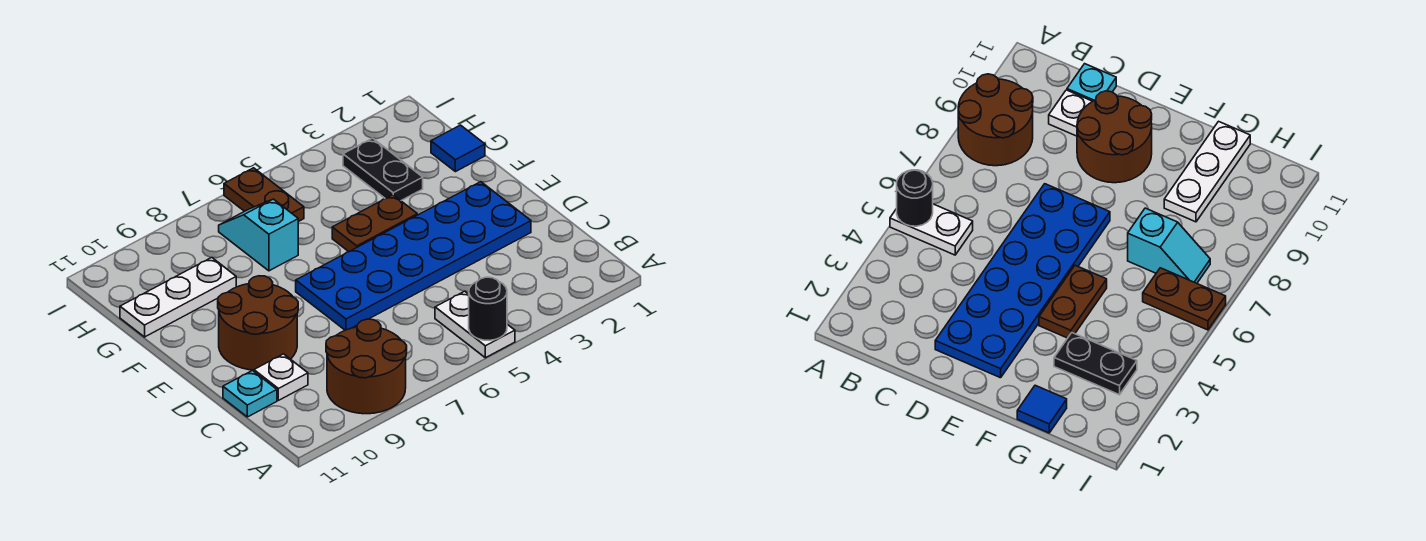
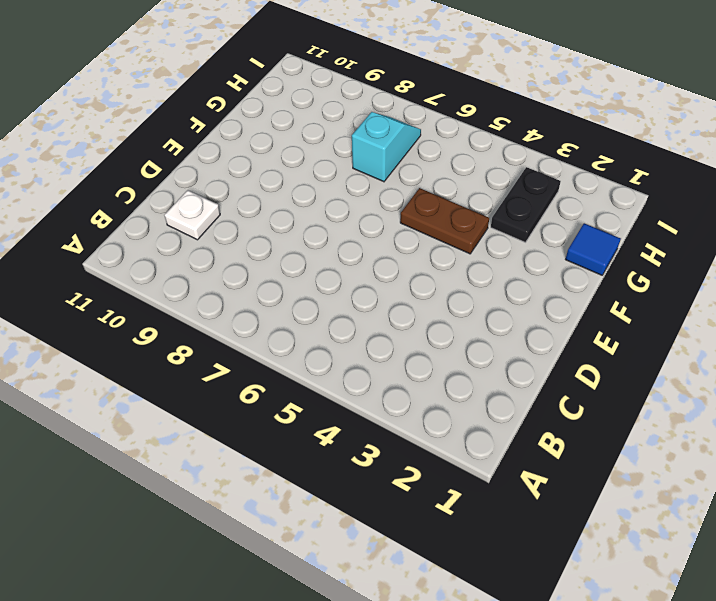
none -> white plate A5:B5 level 1
none -> brown round brick A8:B9 level 1
none -> cyan plate C11 level 1

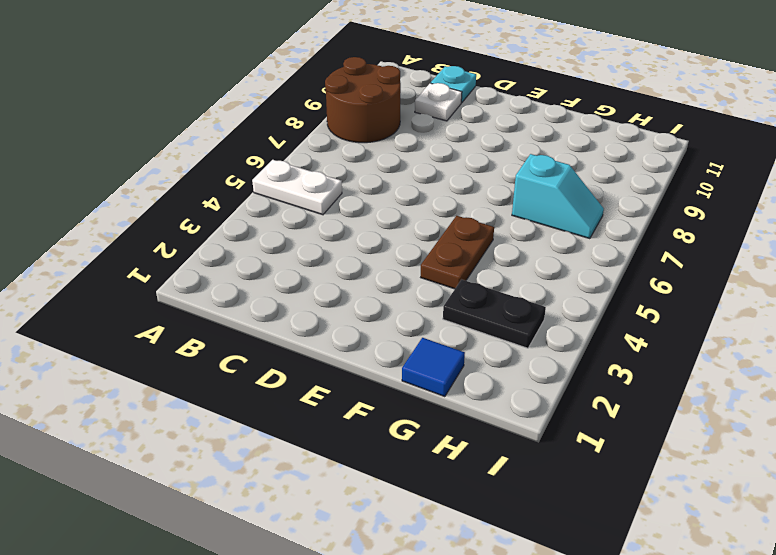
none -> blue plate D2:E7 level 1
none -> brown round brick D9:E10 level 1
none -> white plate G9:G11 level 1

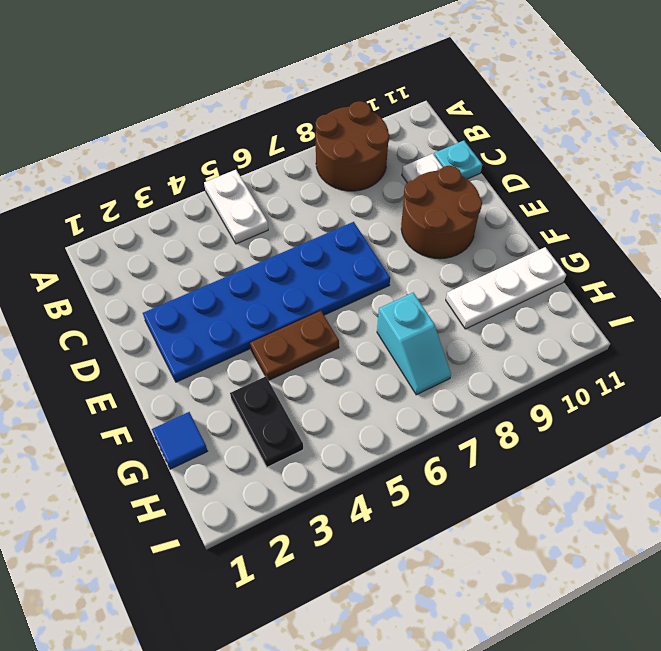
none -> brown plate H6:I6 level 1
none -> black round brick A5 level 2

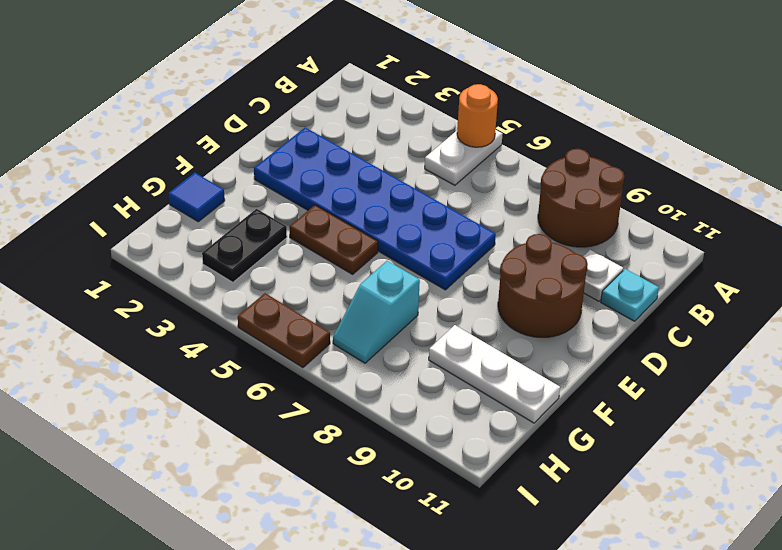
orange round brick A5 level 2 -> black round brick A5 level 2
brown plate I5:I6 level 1 -> brown plate H6:I6 level 1

